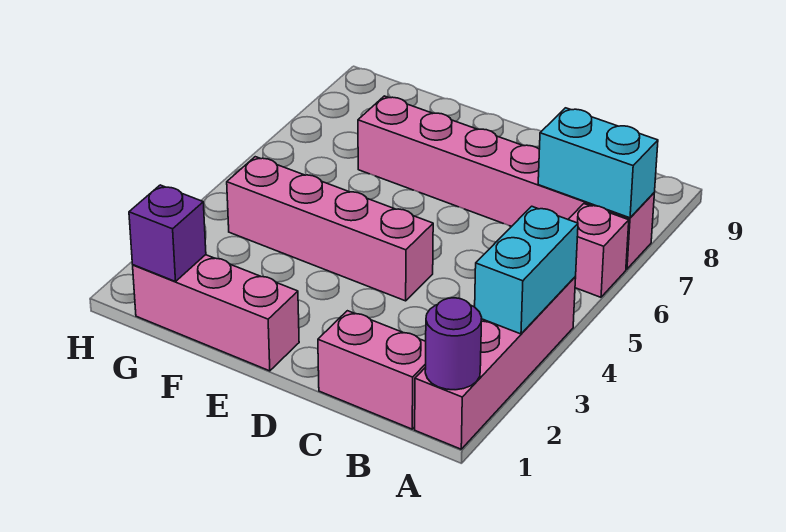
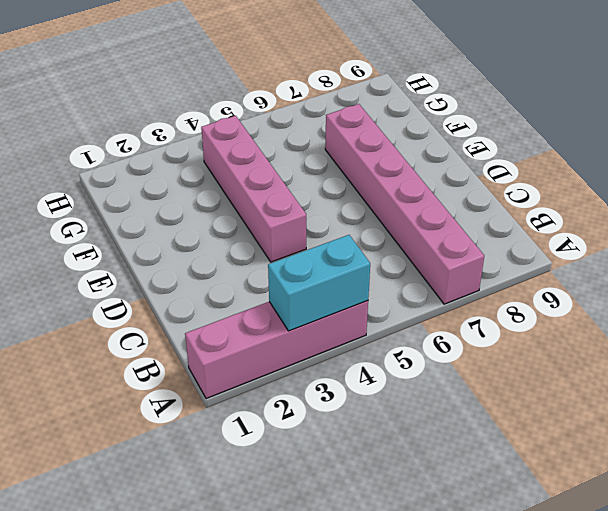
none -> pink brick A6 level 1
none -> pink brick B1:C1 level 1

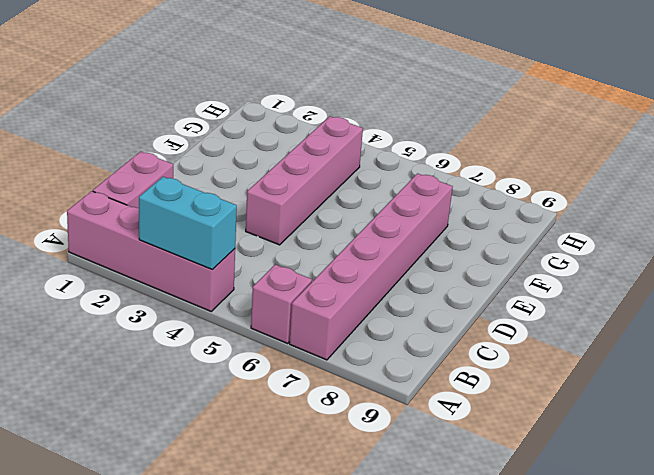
none -> pink brick E1:G1 level 1
none -> purple round brick A1 level 2

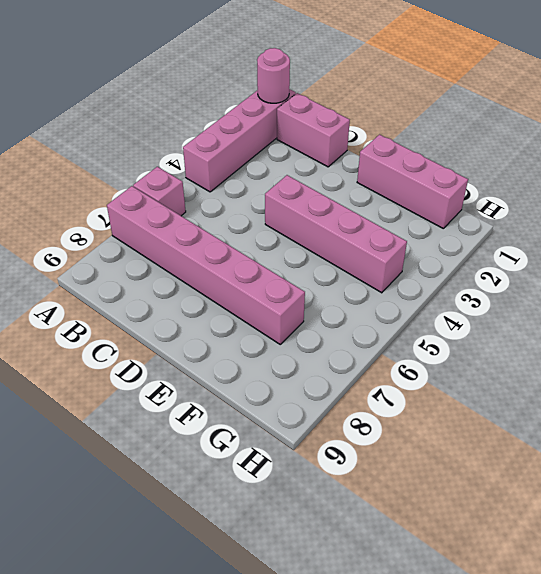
pink round brick A1 level 2 -> purple round brick A1 level 2
none -> cyan brick A3:A4 level 2
none -> cyan brick A7:B7 level 2

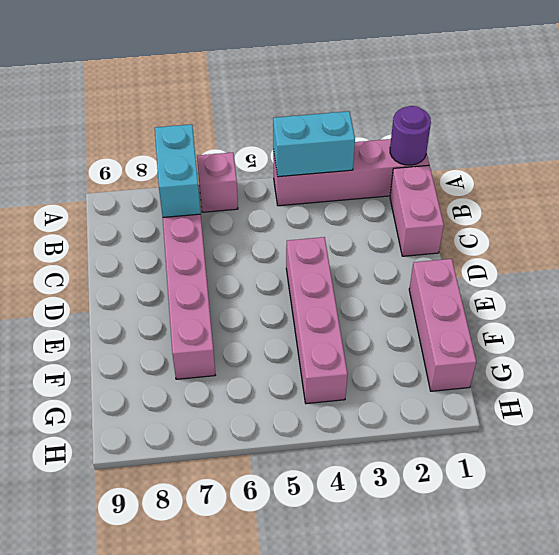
none -> purple brick G1 level 2

